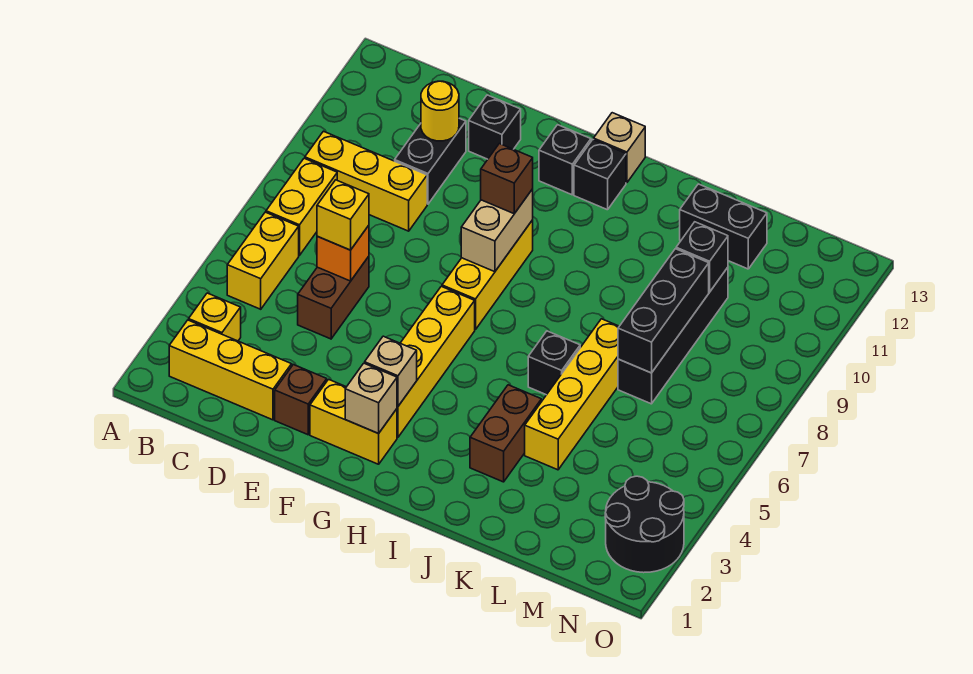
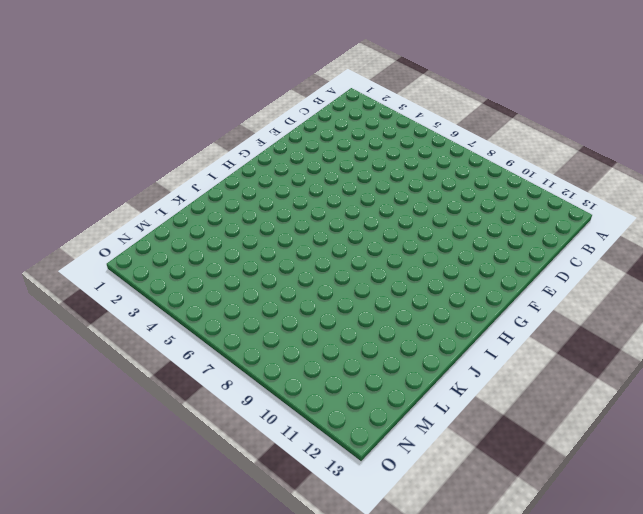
none -> yellow brick B2:D2 level 1
none -> yellow brick B3 level 1
none -> yellow brick B5:B6 level 1
none -> yellow brick B7:B8 level 1

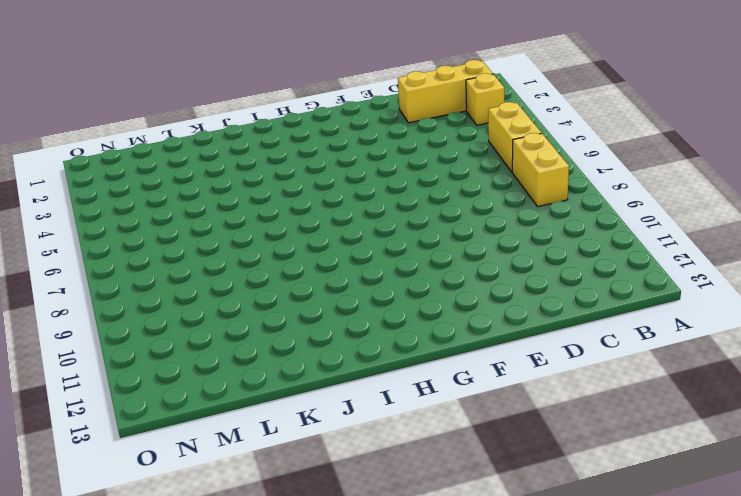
none -> yellow brick B9:D9 level 1
none -> brown brick D5:D6 level 1
none -> black brick D10:D11 level 1
none -> brown brick E2 level 1

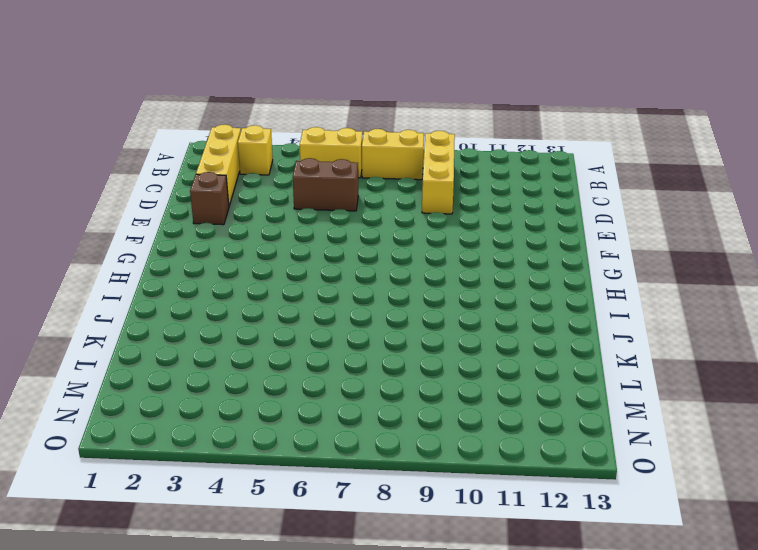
none -> black brick D10:D11 level 1
none -> black brick E12 level 1
none -> yellow brick F2:G2 level 1
none -> yellow brick G3:G6 level 1

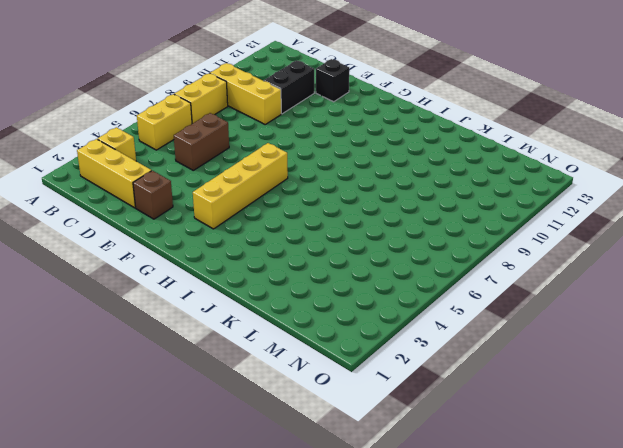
none -> yellow brick F2:G2 level 1
none -> yellow brick G7:G9 level 1
none -> black brick G12 level 1
none -> black brick H12 level 1

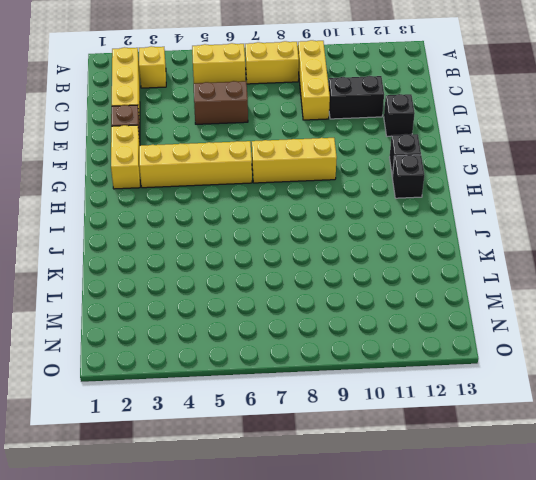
none -> tan brick H13 level 1
none -> brown brick J3:J4 level 1
none -> black brick J6 level 1
none -> yellow brick K4:K7 level 1

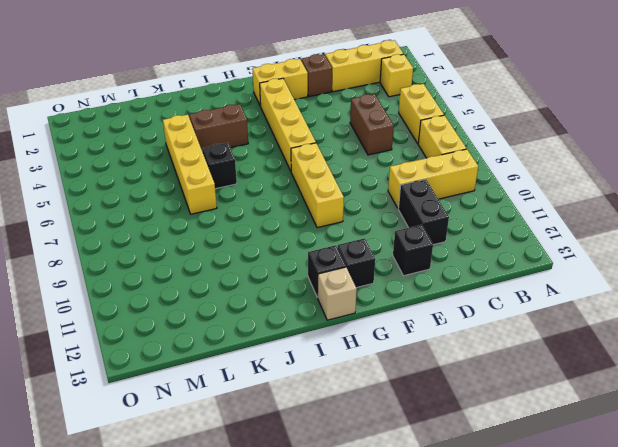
brown brick I4:J4 level 1 -> brown brick J3:J4 level 1
none -> black brick K12:L12 level 1
none -> black brick L7:L10 level 1
none -> black round brick N2:O3 level 1
none -> orange brick D6 level 2

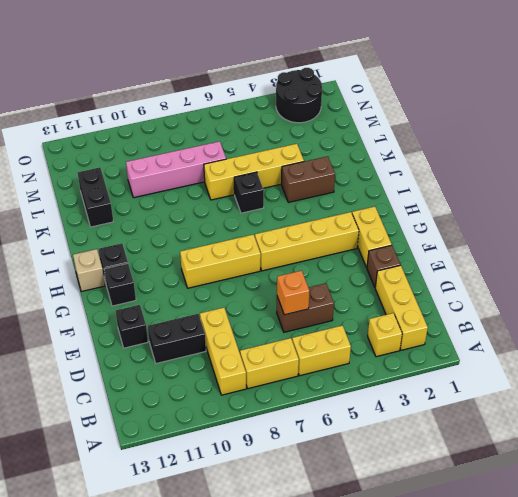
pink brick L7:L10 level 1 -> black brick L7:L10 level 1
none -> yellow round brick D11 level 2
none -> tan brick G2 level 2
none -> tan brick G3 level 2
none -> tan brick G8:G9 level 2

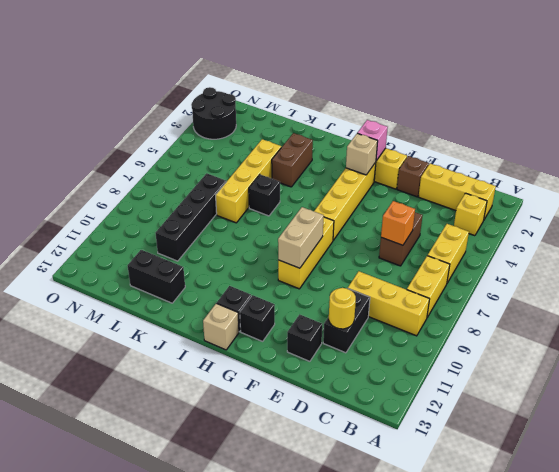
pink brick G2 level 2 -> tan brick G2 level 2
none -> black brick L7:L9 level 2
none -> black brick L10 level 2
none -> yellow brick D6 level 3
none -> brown brick G9 level 3

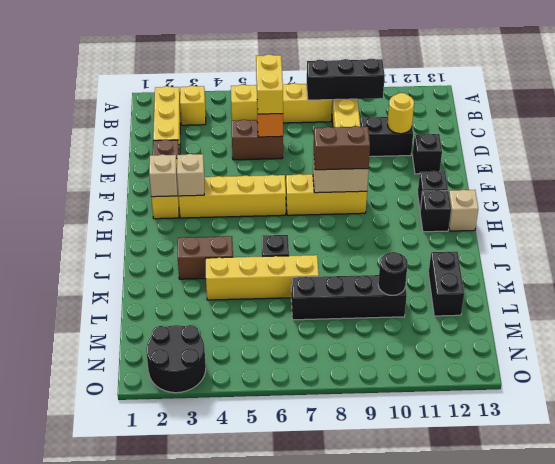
black brick B8:B10 level 2 -> black brick L7:L9 level 2
yellow brick C6:D6 level 3 -> yellow brick D6 level 3
brown brick G8:G9 level 3 -> brown brick G9 level 3
black round brick L10 level 2 -> black brick L10 level 2

